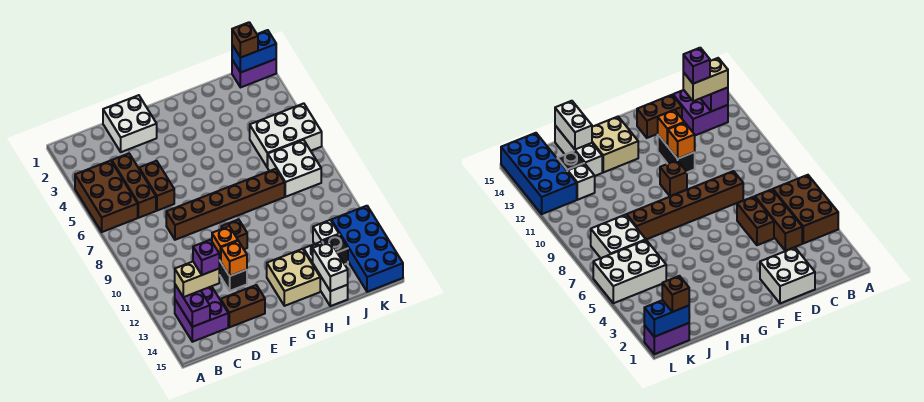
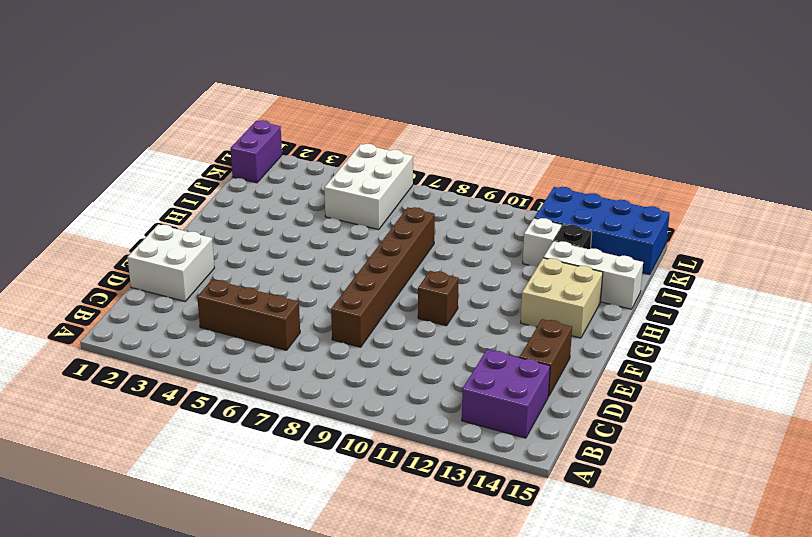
none -> brown brick A4:B6 level 1
none -> brown brick D5:D6 level 1
none -> black brick E11:E12 level 1

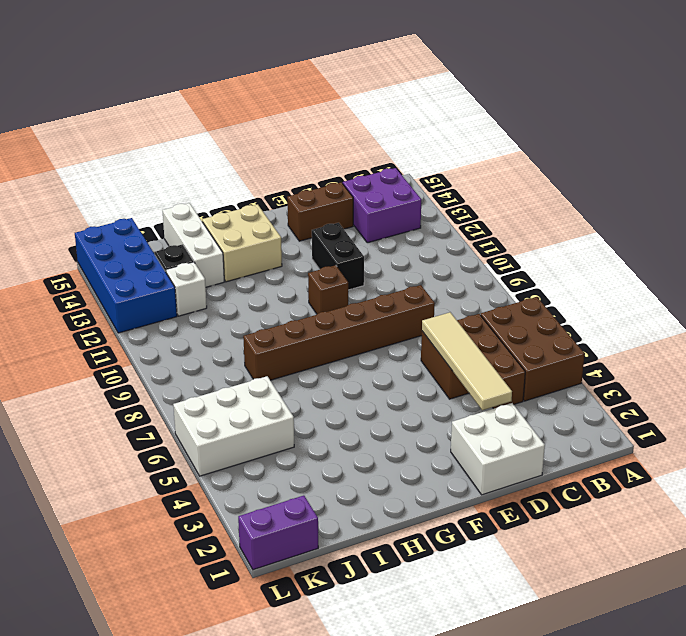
tan tile D3:D6 level 2 -> none
none -> white brick J7:K8 level 1
none -> purple brick B13:B14 level 2
none -> orange brick E11 level 2

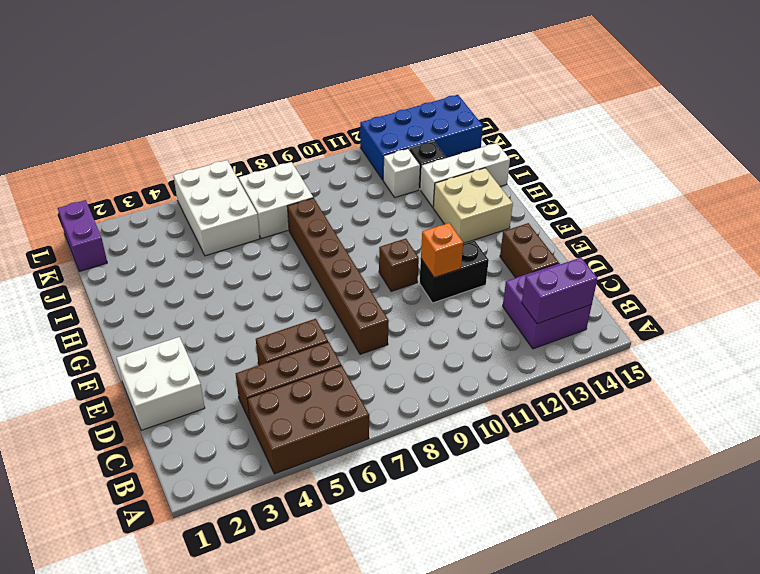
none -> orange brick E12 level 2
none -> white brick I14:I15 level 2
none -> blue brick K1:L1 level 2

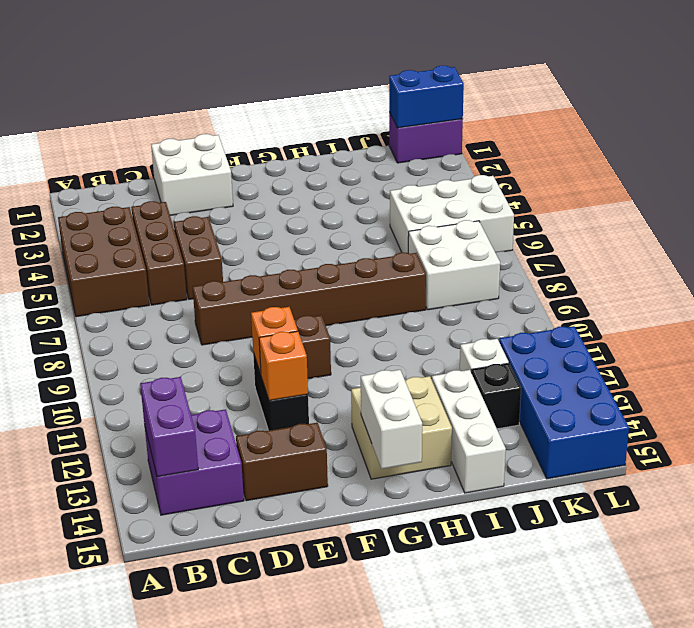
white brick G14:G15 level 2 -> white brick I14:I15 level 2
none -> tan brick B13:C13 level 3
none -> brown brick K1 level 3
none -> purple brick C13 level 4

